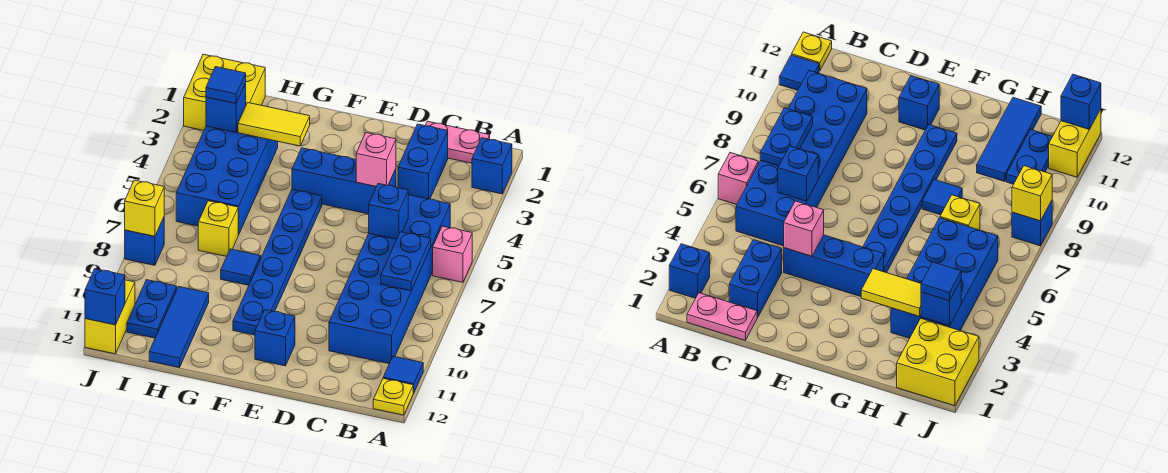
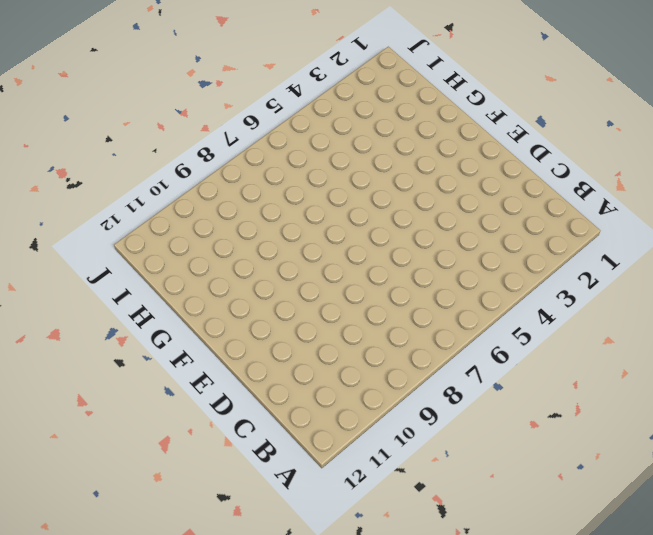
none -> blue brick A2 level 1
none -> pink brick A6 level 1
none -> blue tile A11 level 1

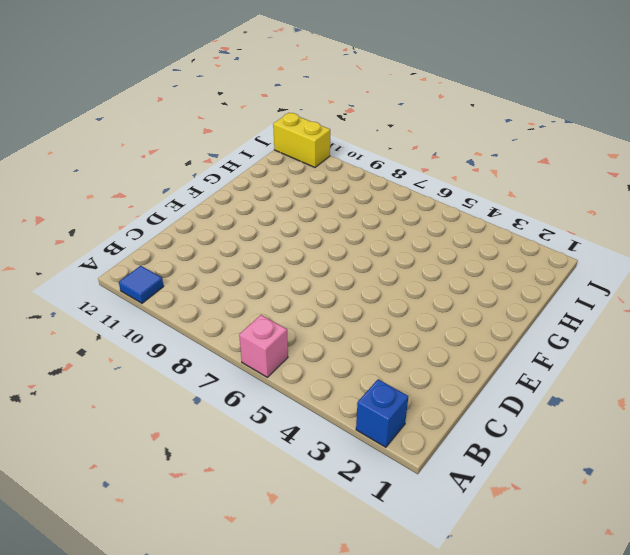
none -> yellow plate A12 level 1
none -> pink plate B1:C1 level 1
none -> blue brick B5:C10 level 1

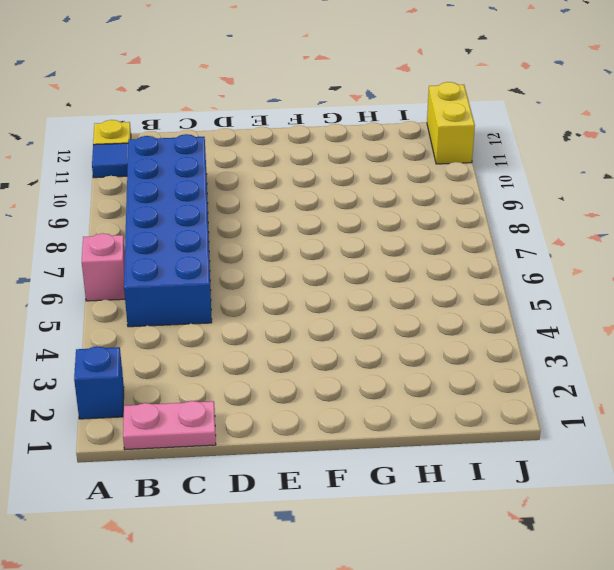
none -> blue brick C2:C3 level 1
none -> blue brick D4:F4 level 1
none -> blue brick E11 level 1

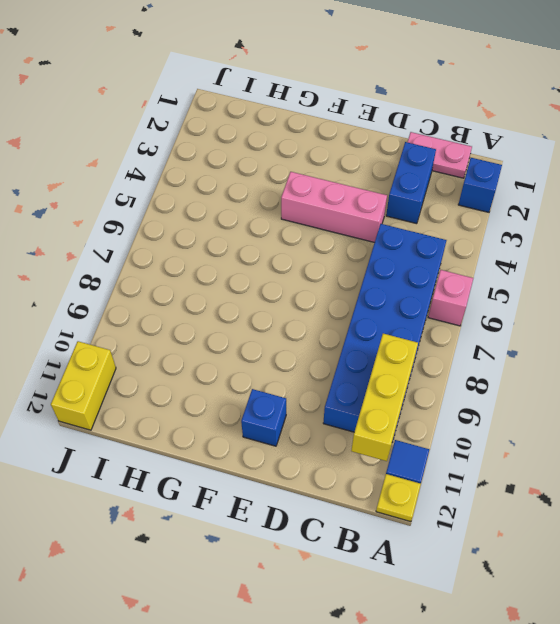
yellow brick B9:B11 level 2 -> none
pink brick D4:F4 level 1 -> blue brick D4:F4 level 1
none -> blue plate F5:F10 level 1
none -> blue tile G8 level 1
none -> blue brick H3:I6 level 1

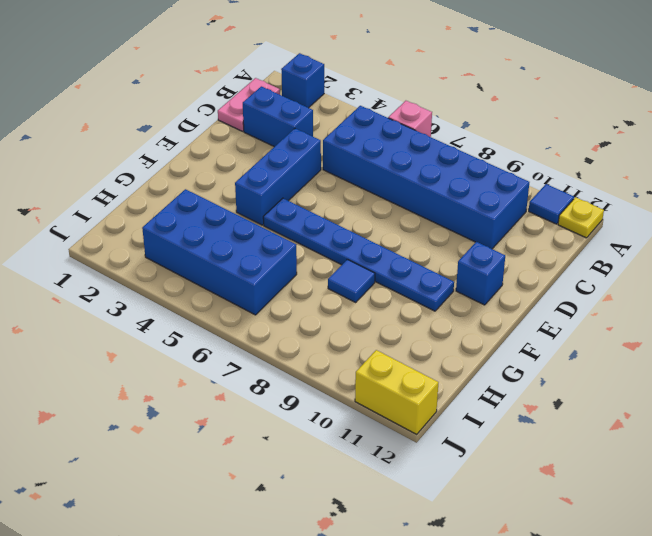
none -> yellow brick H7 level 1
none -> blue tile H10:H12 level 1
none -> yellow brick I1:J2 level 1

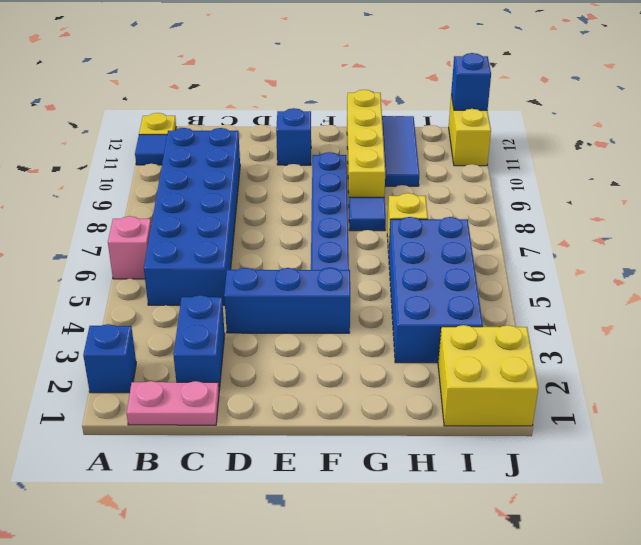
yellow brick G9:G12 level 1 -> none
none -> blue plate I10:I11 level 1
none -> blue brick J8 level 1
none -> blue plate B7:B8 level 2

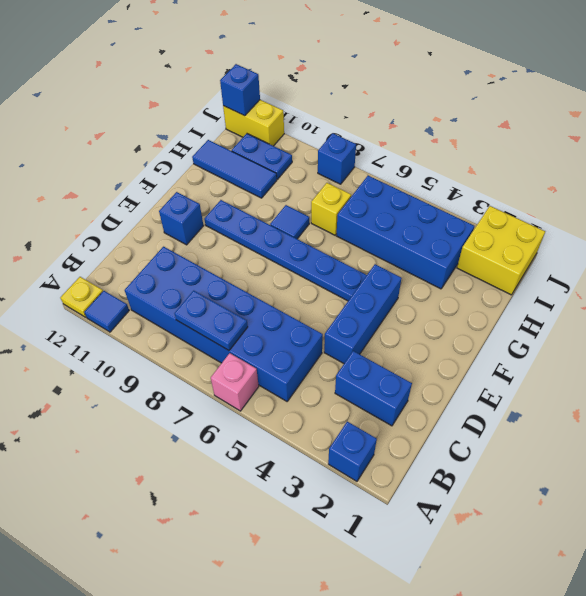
none -> pink plate B1:C1 level 1
none -> blue brick C6 level 2
none -> pink brick D4 level 2

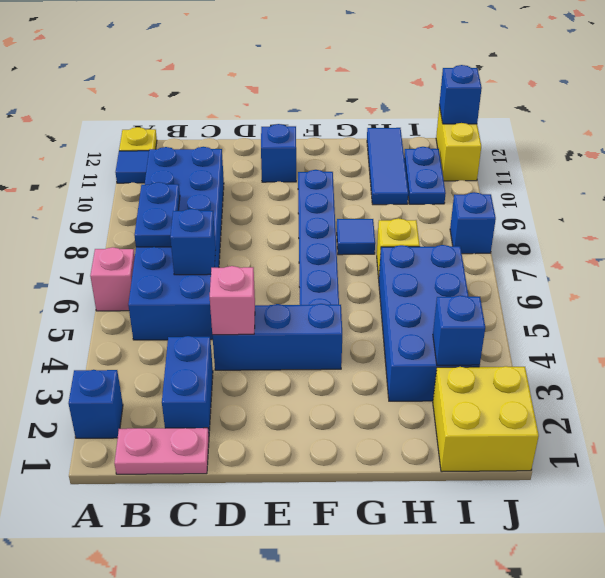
none -> yellow tile G3:H3 level 2
none -> yellow brick J8 level 2
none -> blue tile I3 level 3

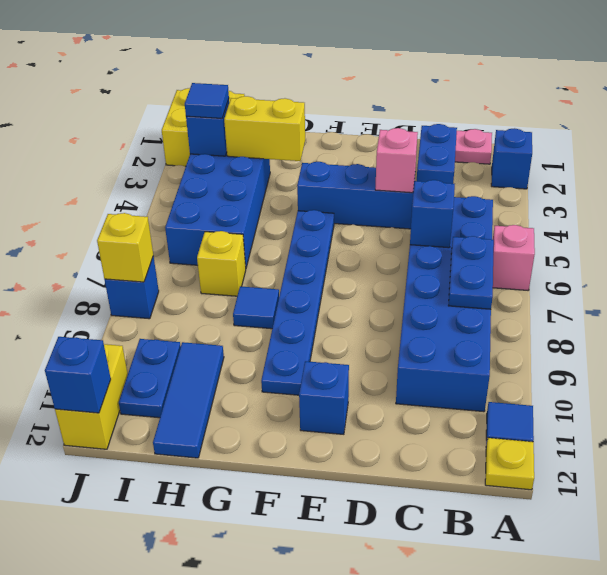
yellow brick G3:H3 level 2 -> yellow tile G3:H3 level 2

